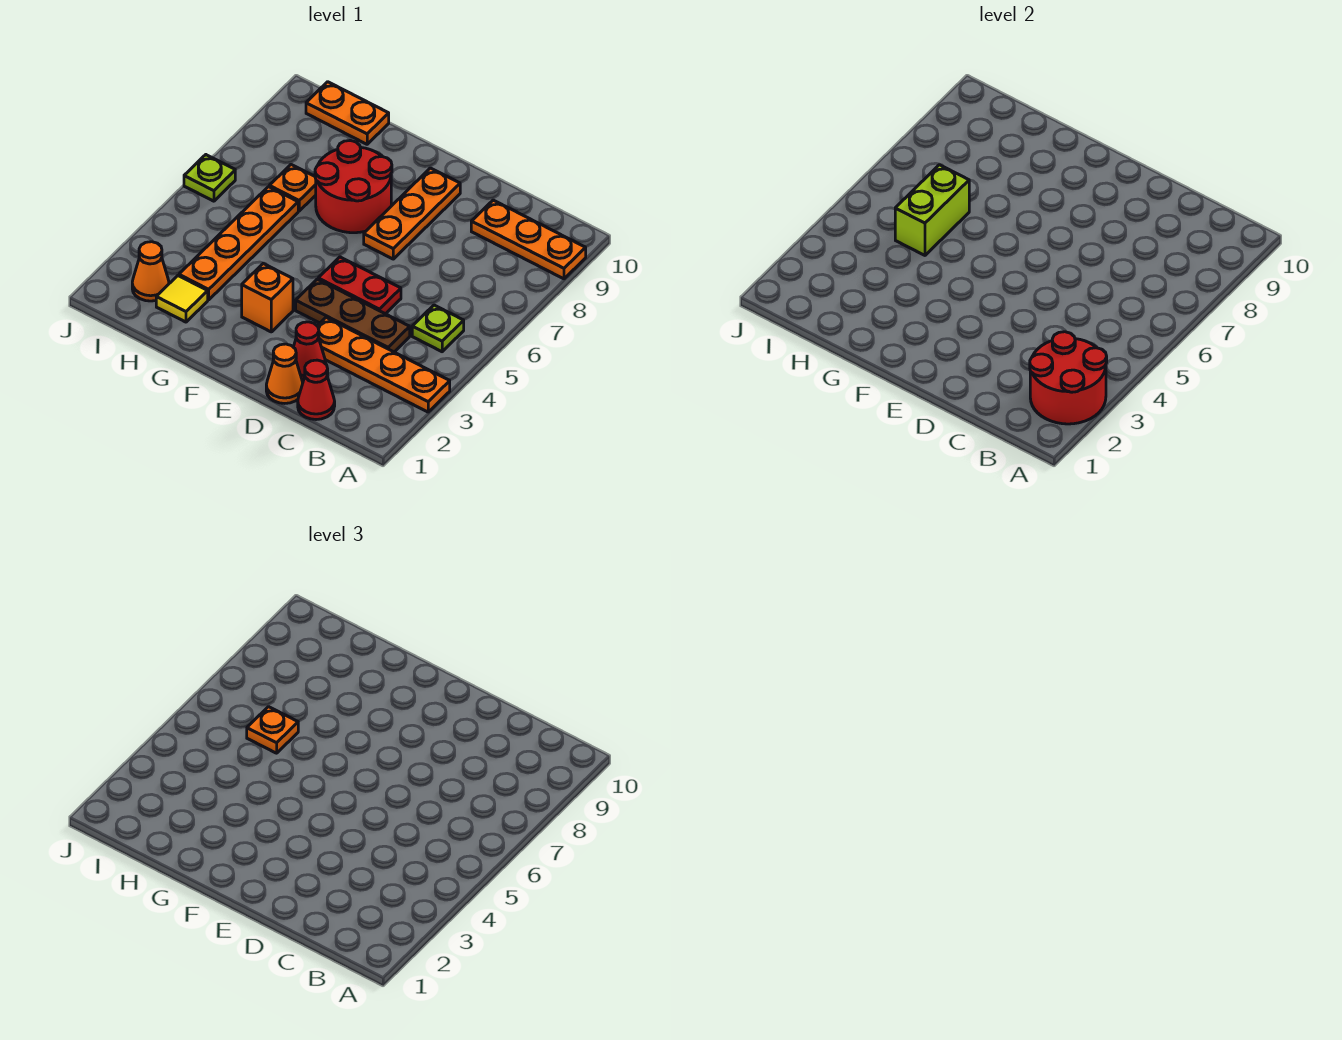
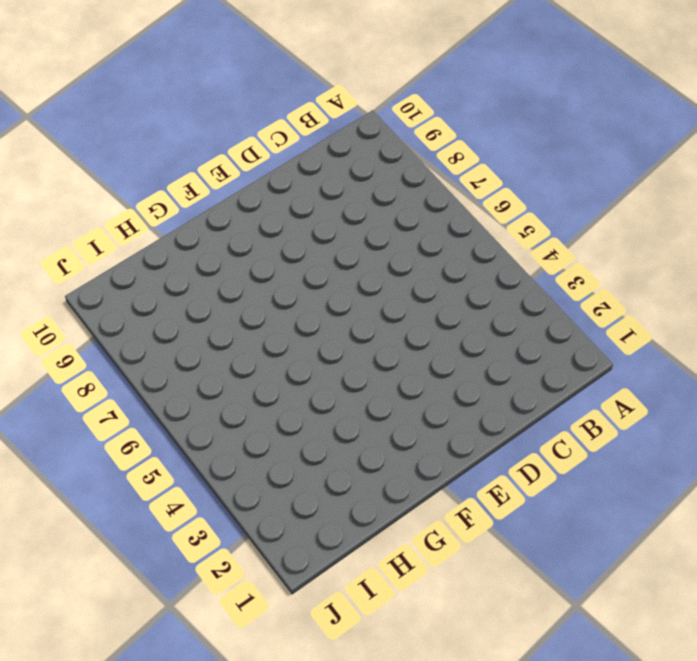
none -> orange plate A3:D3 level 1
none -> orange plate A9:C9 level 1
none -> lime plate B5 level 1

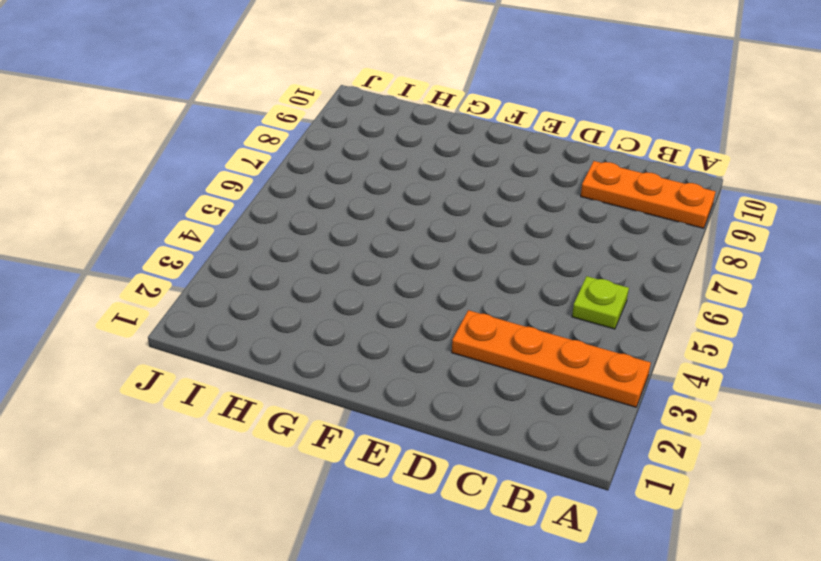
none -> red cone C1 level 1
none -> brown plate C4:E4 level 1
none -> orange cone D1 level 1

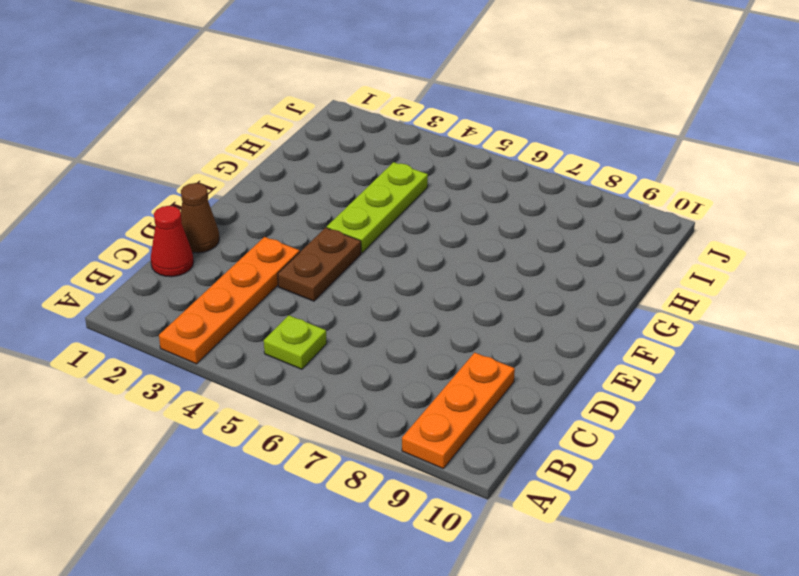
brown cone D1 level 1 -> orange cone D1 level 1
brown plate D4:E4 level 1 -> brown plate C4:E4 level 1
lime plate F4:H4 level 1 -> orange plate H3:H6 level 1
none -> red cone D2 level 1
none -> red plate D5:E5 level 1
none -> orange plate E7:E9 level 1

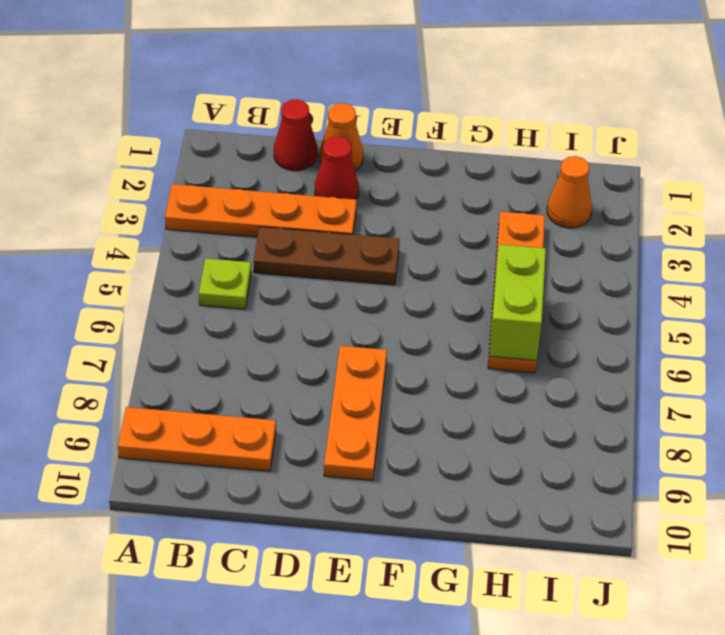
none -> red plate D5:E5 level 1
none -> orange brick F3 level 1
none -> red round brick F7:G8 level 1

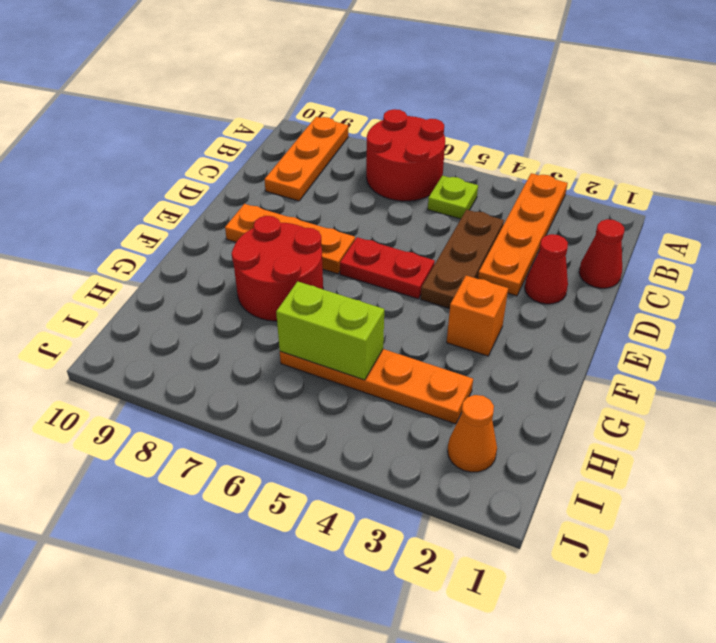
red round brick A6:B7 level 1 -> red round brick A2:B3 level 2
red plate E5:E6 level 1 -> red plate D5:E5 level 1
none -> orange cone D1 level 1
none -> yellow tile H2 level 1
none -> orange plate H7 level 1

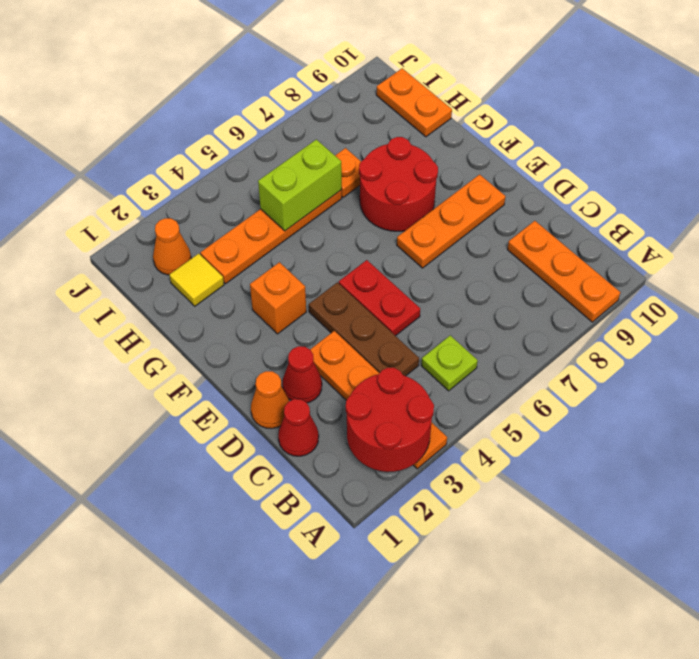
none -> lime plate J6 level 1
none -> orange plate H6 level 3

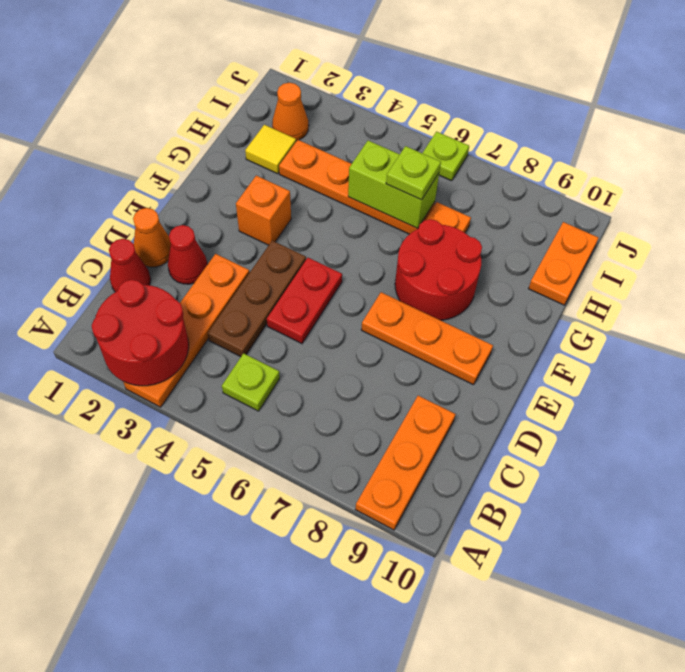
lime plate H6 level 3 -> orange plate H6 level 3

